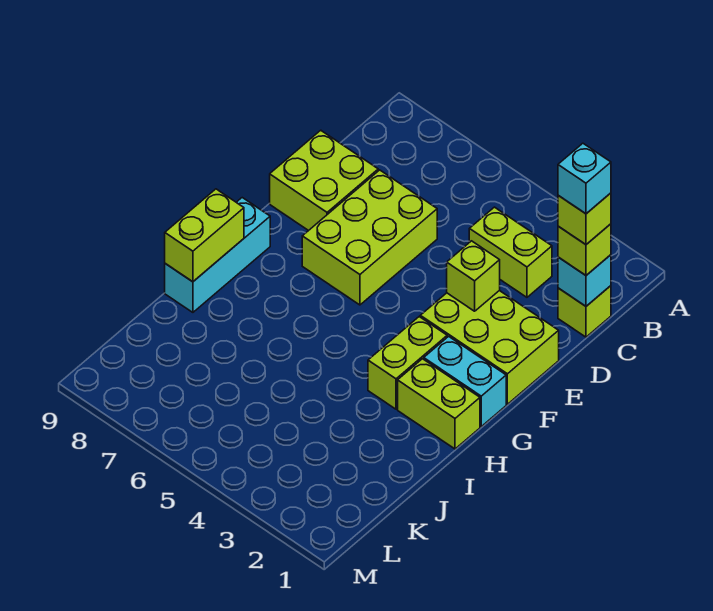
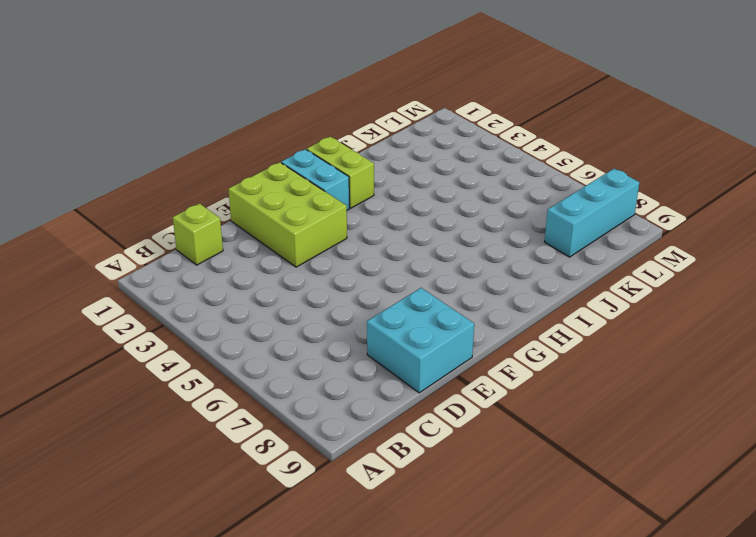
cyan brick D8:E9 level 1 -> lime brick D8:E9 level 1
cyan brick K8:M8 level 1 -> cyan brick G9:I9 level 1
none -> lime brick C3:C4 level 1
none -> lime brick D6:F7 level 1
none -> lime brick G3:H3 level 1

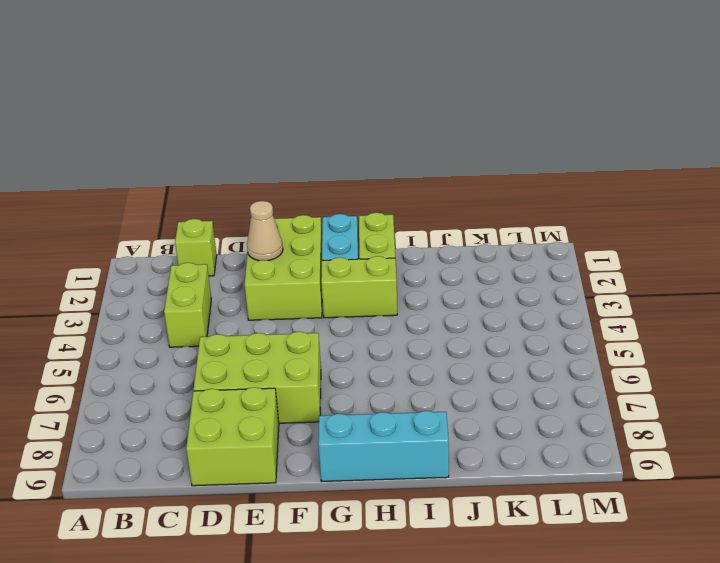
tan cone E2 level 2 -> none
none -> cyan brick C1 level 2
none -> lime brick E3 level 2
none -> lime brick H9:I9 level 2

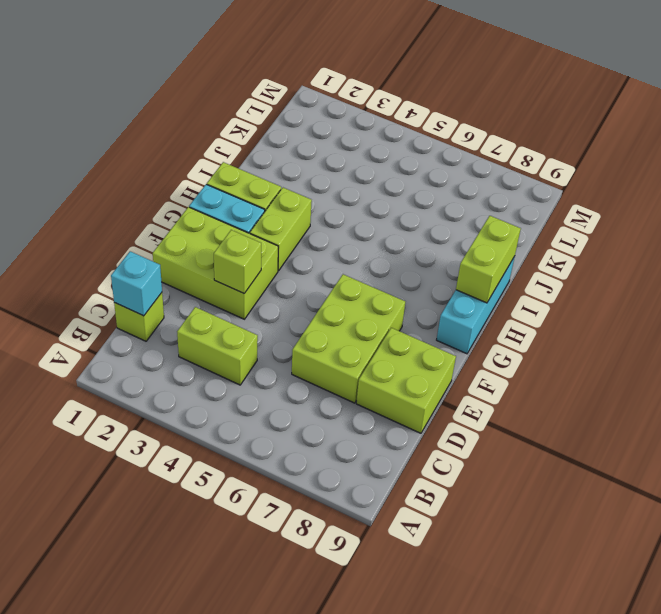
none -> lime brick C1 level 3
none -> lime brick C1 level 4
none -> cyan brick C1 level 5

